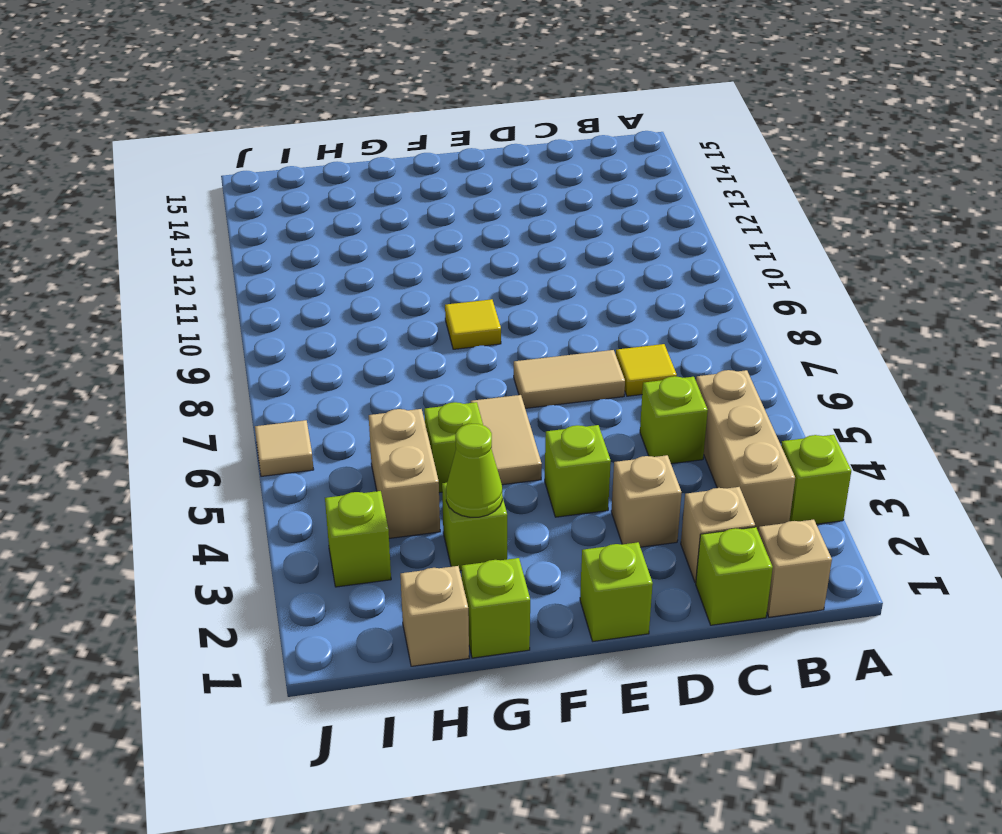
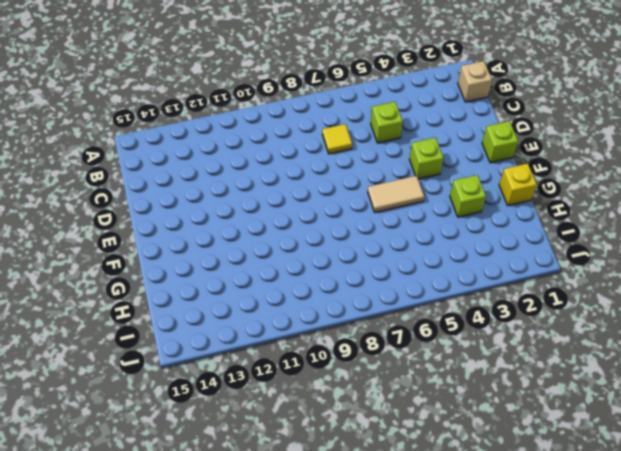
yellow brick G1 level 1 -> lime brick G1 level 1
none -> lime brick A3 level 1
none -> tan brick B3:B5 level 1
none -> lime brick C1 level 1

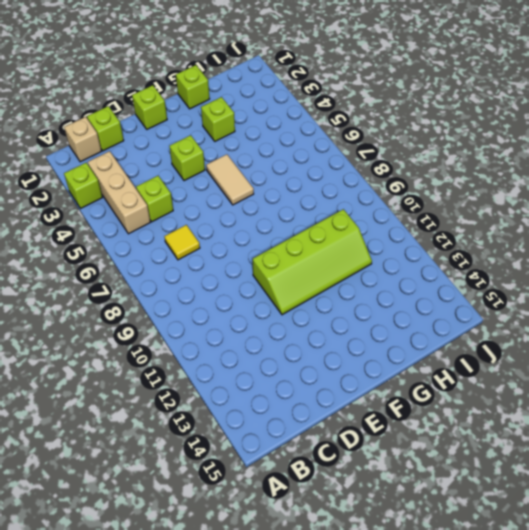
lime slope E10:H11 level 1 top 10 -> none
none -> tan brick C2 level 1
none -> tan brick D3 level 1
none -> tan tile D7:E7 level 1

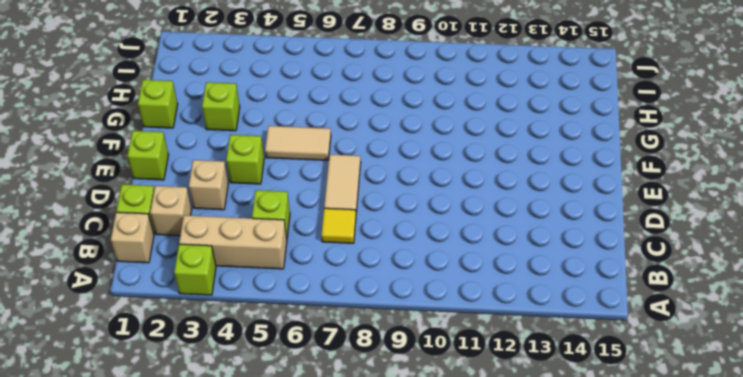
none -> yellow tile F9 level 1
none -> lime brick G5 level 1
none -> tan brick H1 level 1

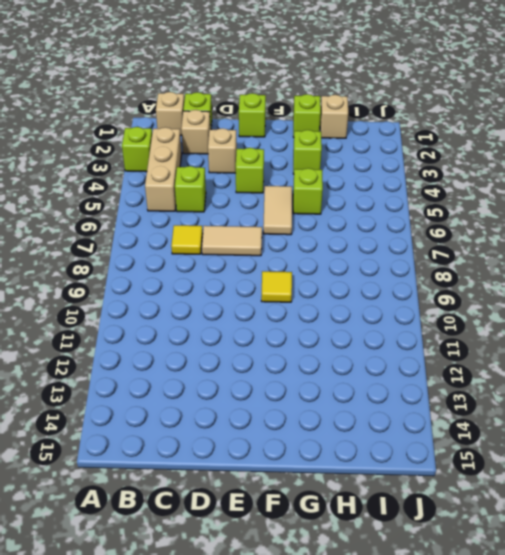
none -> tan brick H4:H5 level 1
none -> lime brick I3 level 1
none -> tan tile J6 level 1

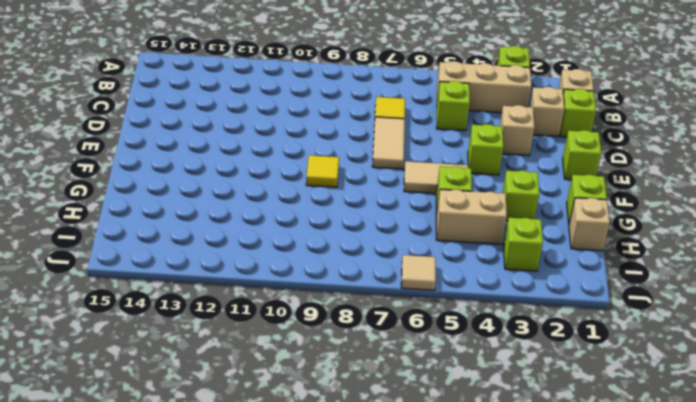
none -> lime cone G3 level 2

